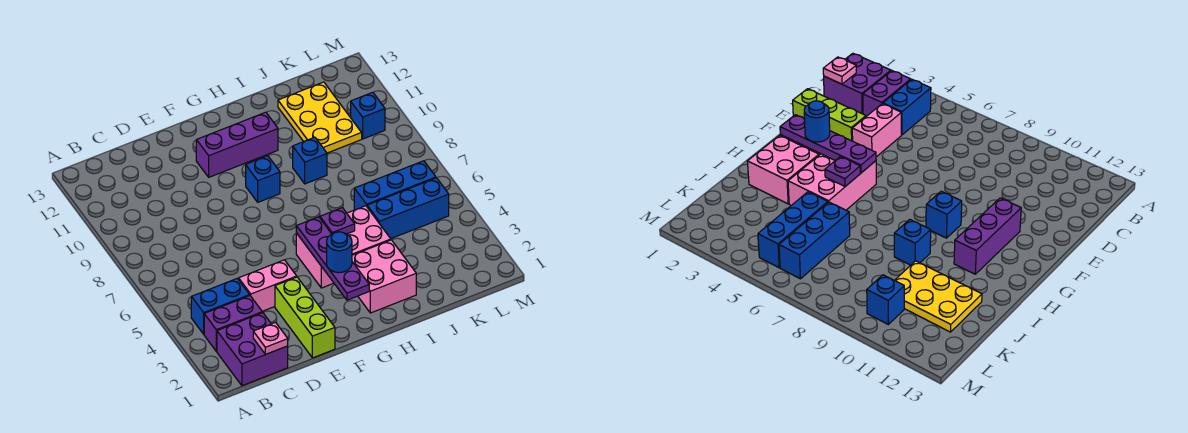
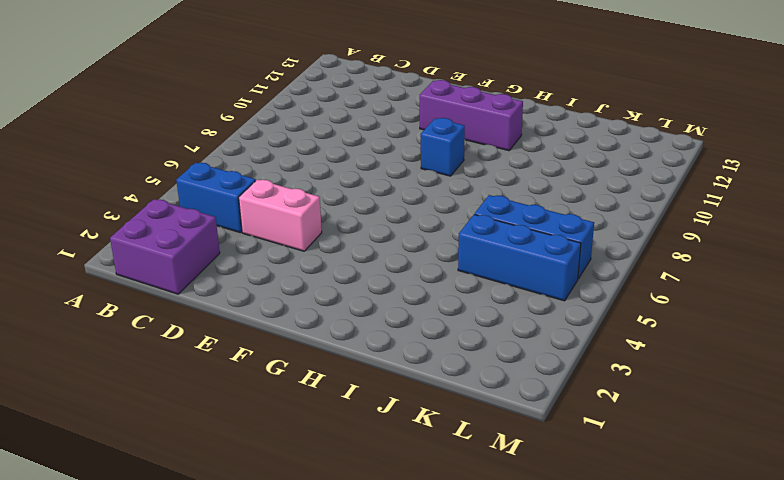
none -> purple brick B3:C3 level 1
none -> lime brick E1:E3 level 1
none -> pink brick G4:I5 level 1

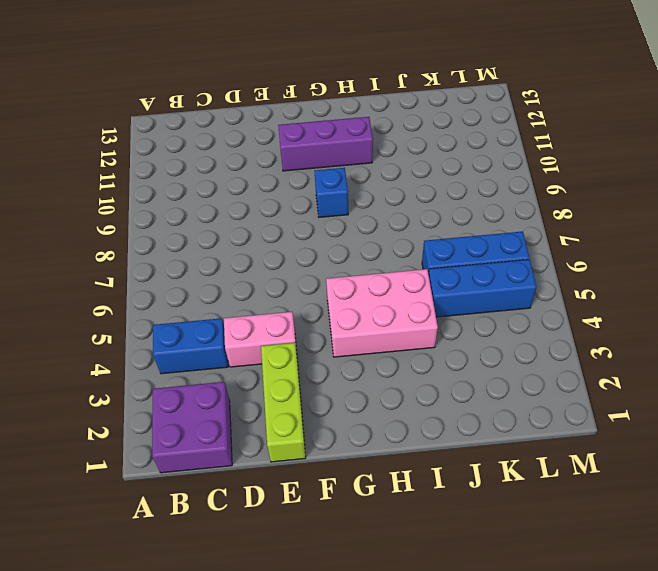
none -> purple brick B3:C3 level 1
none -> pink brick H2:I3 level 1
none -> blue brick I9 level 1

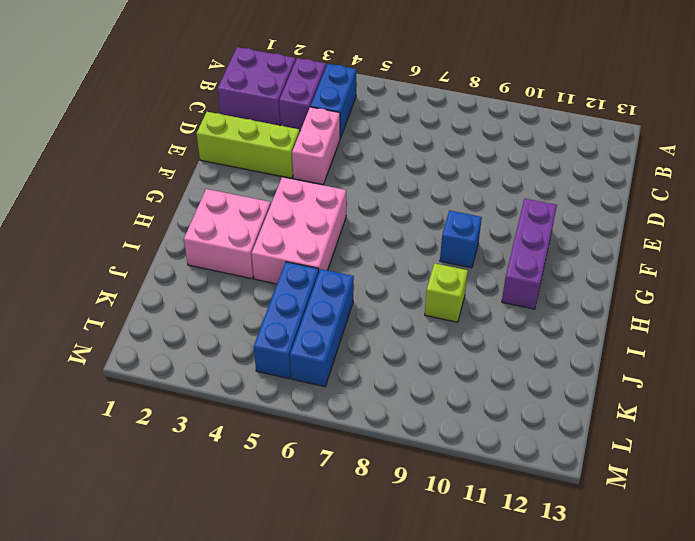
lime brick I9 level 1 -> blue brick I9 level 1
none -> yellow plate J10:K12 level 1
none -> blue brick L10 level 1
none -> pink plate C1 level 2

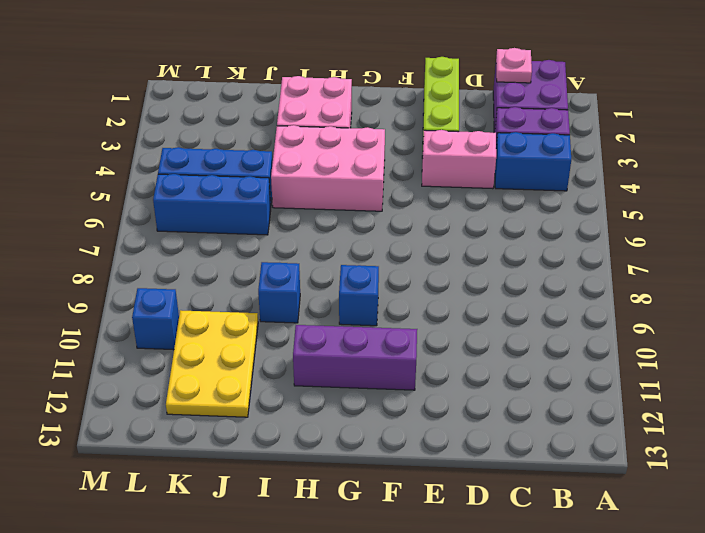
none -> purple plate G2:G5 level 2
none -> purple plate H5 level 2
none -> blue round brick G3 level 3

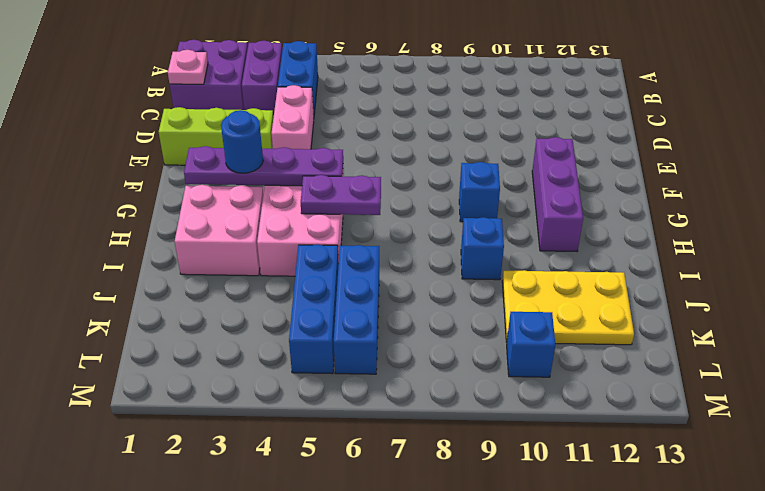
purple plate H5:H6 level 2 -> purple plate H5 level 2

